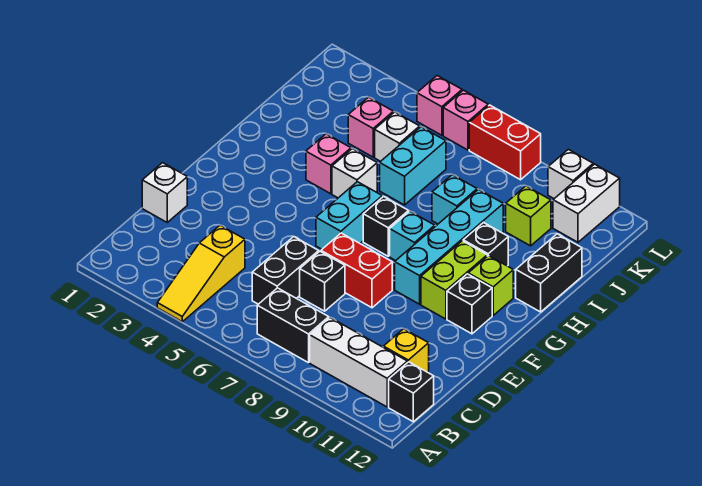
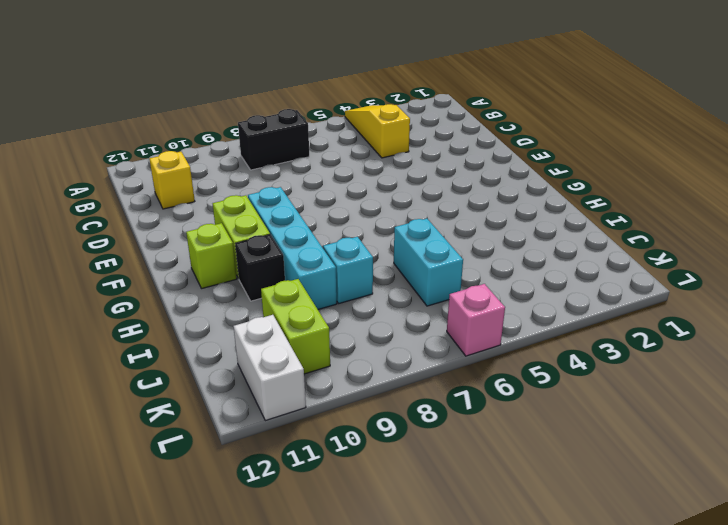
lime brick J10:K10 level 1 -> lime brick J10 level 1
none -> white brick B9:B11 level 1
none -> black brick B12 level 1
none -> black brick C6:D6 level 1
none -> white brick D1 level 1

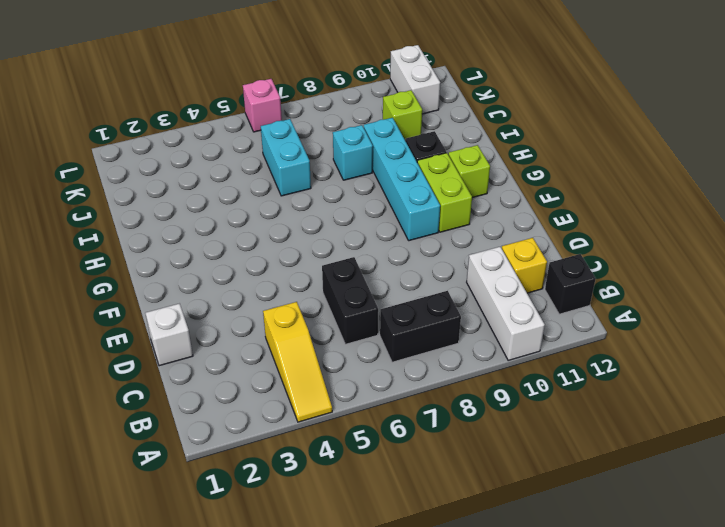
white brick A10:C10 level 1 -> white brick B9:B11 level 1
none -> black brick D7 level 1
none -> red brick E7:E8 level 1
none -> cyan brick F6:G6 level 1
none -> black brick F11 level 1

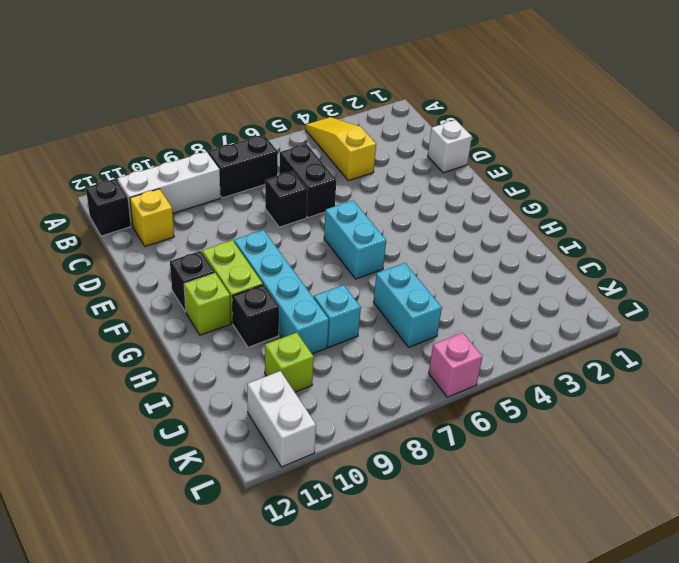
none -> red brick E7:E8 level 1
none -> black brick G7 level 1
none -> cyan brick G8 level 1
none -> pink brick H4 level 1

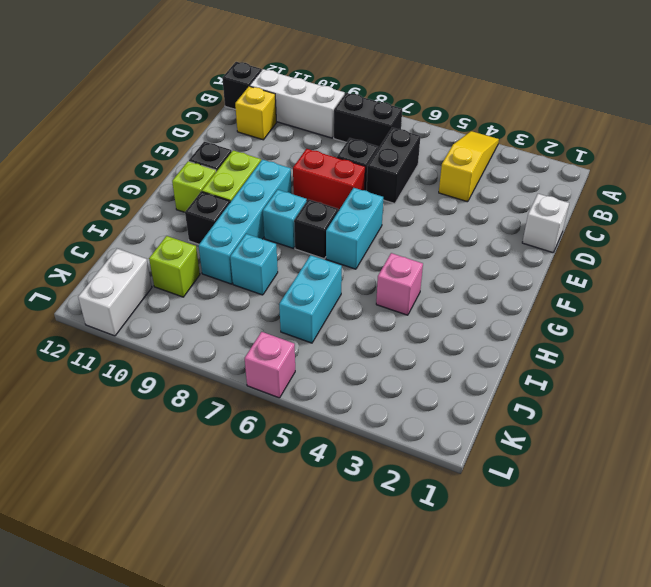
none -> white brick H5 level 1
none -> black brick H12:I12 level 1
none -> pink brick J4 level 1
none -> white brick J5 level 1

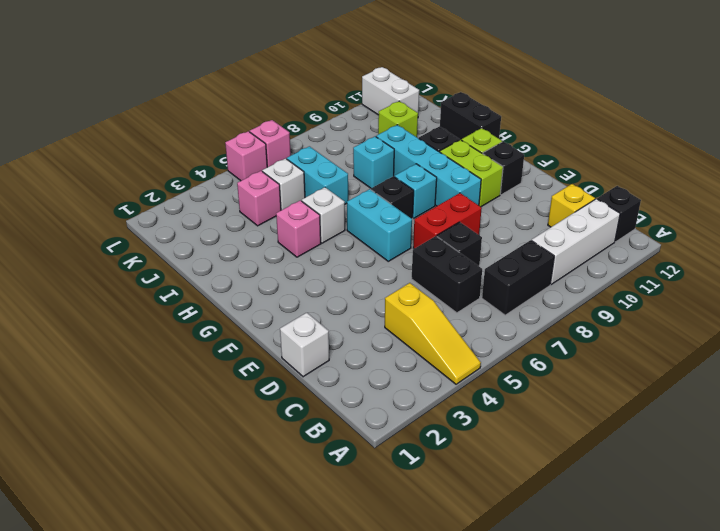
none -> red brick L7:L8 level 1
none -> white brick L10 level 1

